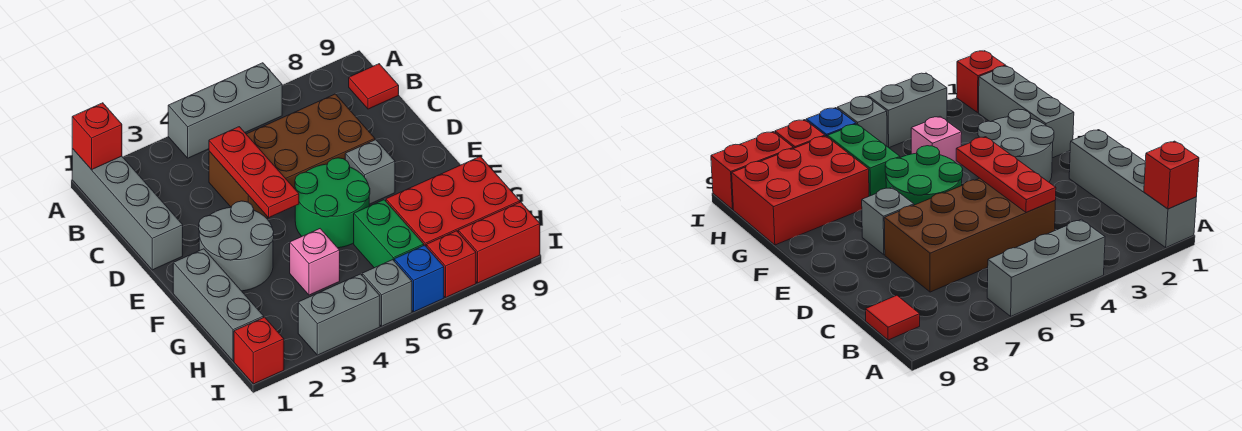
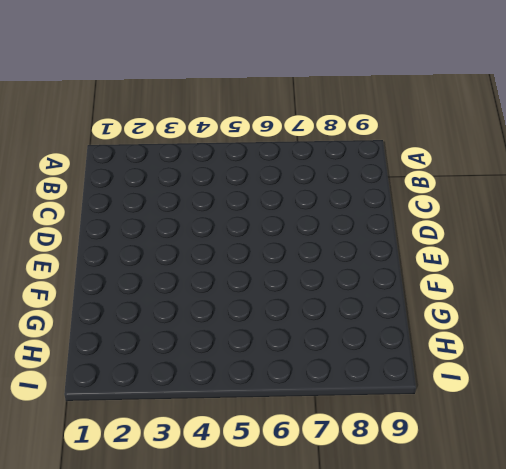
none -> grey brick A1:D1 level 1
none -> grey brick A4:A6 level 1
none -> red tile B9 level 1

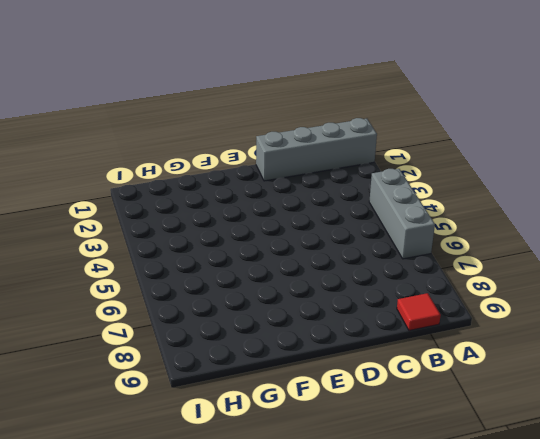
none -> brown brick C4:D7 level 1
none -> grey round brick E2:F3 level 1
none -> green round brick E5:F6 level 1

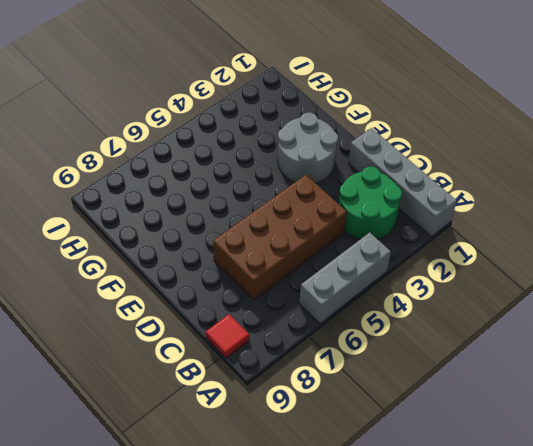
green round brick B2:C3 level 1 -> green round brick E5:F6 level 1
none -> grey brick E7 level 1
none -> grey brick F1:H1 level 1
none -> pink brick G4 level 1

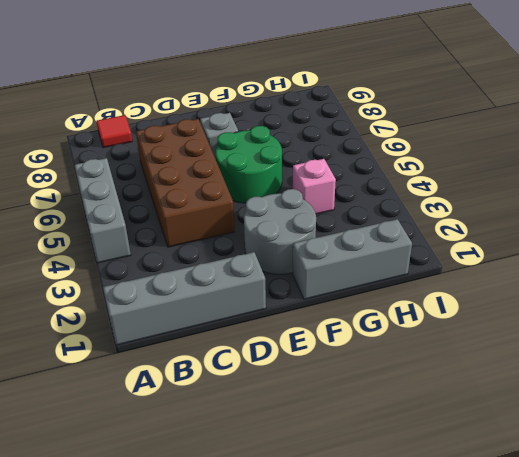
none -> green brick G6:H6 level 1
none -> red brick G7:H9 level 1
none -> red brick I1 level 1

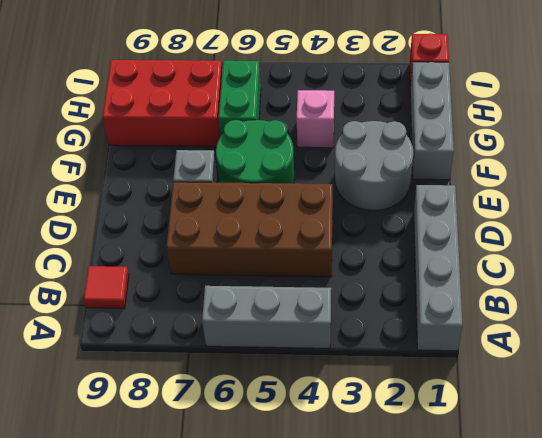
none -> grey brick I3:I4 level 1
none -> grey brick I5 level 1
none -> blue brick I6 level 1

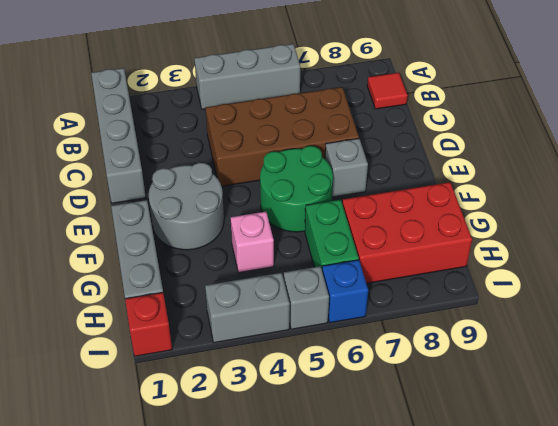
none -> red brick I7 level 1
none -> red brick I8:I9 level 1
none -> red brick A1 level 2

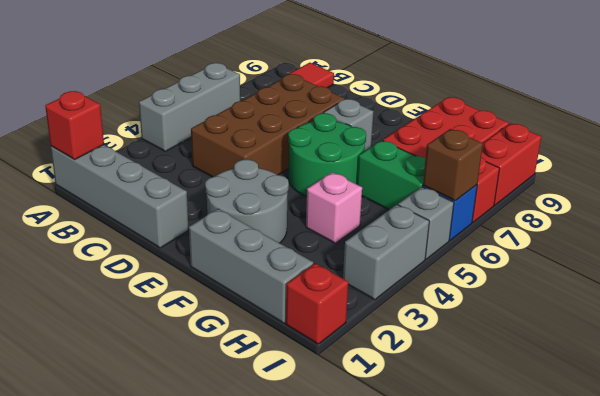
brown brick I6 level 2 -> none
none -> red plate C4:E4 level 2

